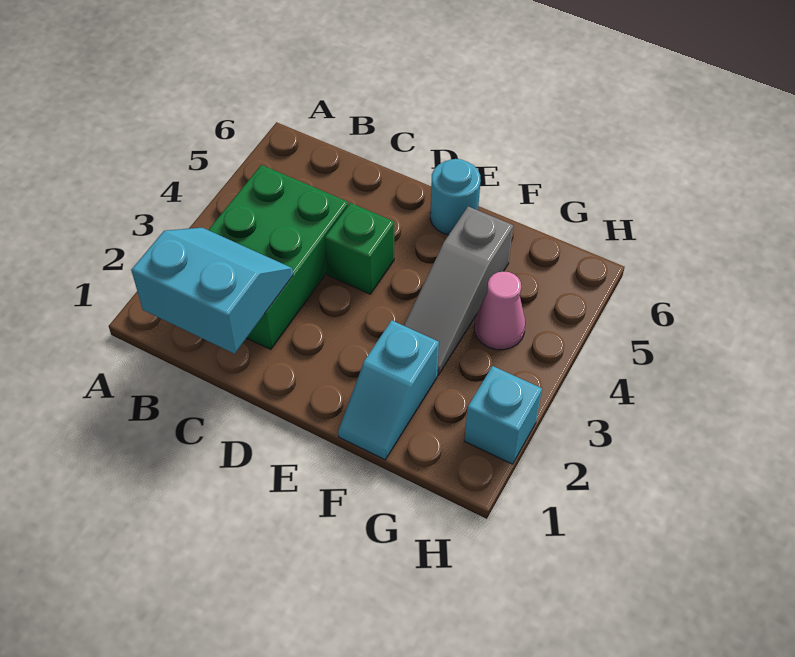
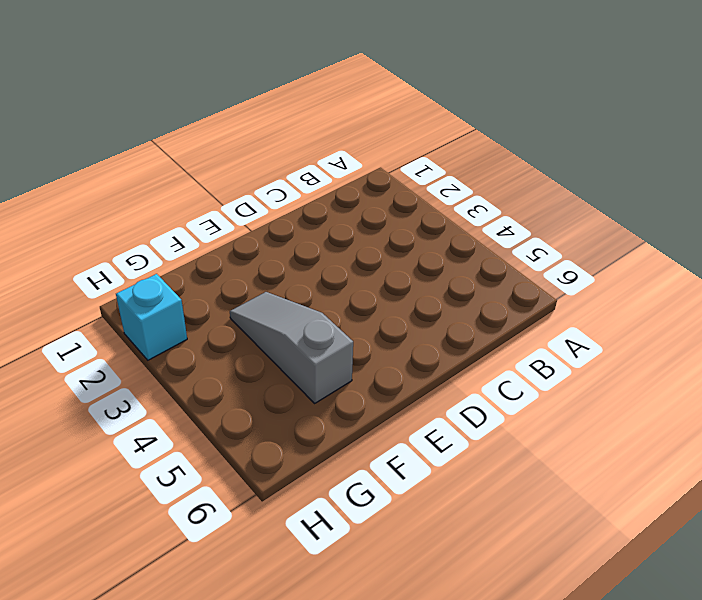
none -> green brick B2:C4 level 1
none -> green brick D4 level 1

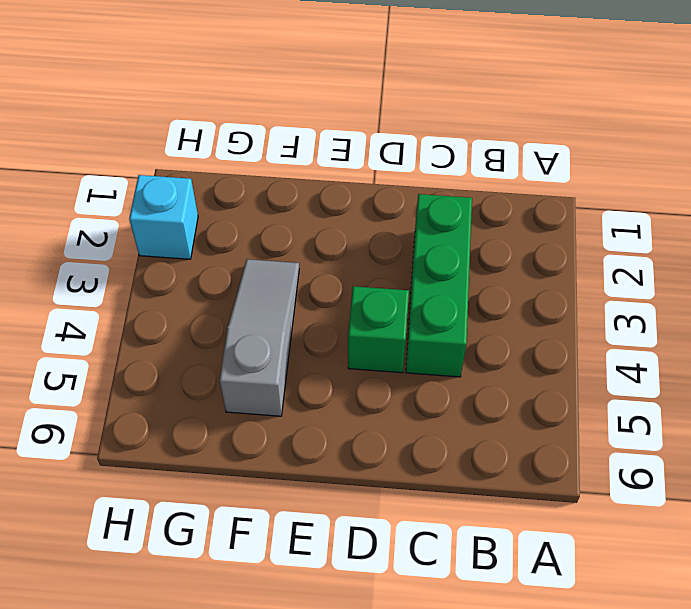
green brick C2:C4 level 1 -> green brick B2:C4 level 1
none -> cyan round brick E6 level 1
none -> cyan slope F1:F2 level 1 top 2

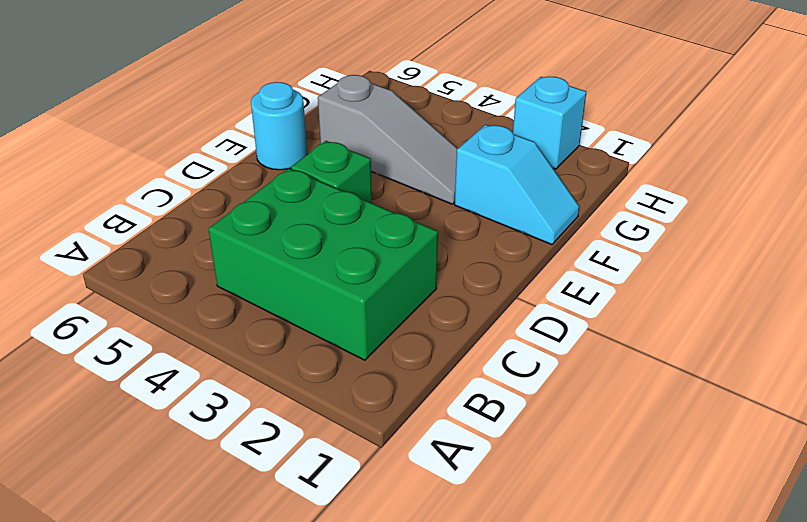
none -> pink cone G4 level 1
none -> cyan slope B1:C2 level 2 top 1

